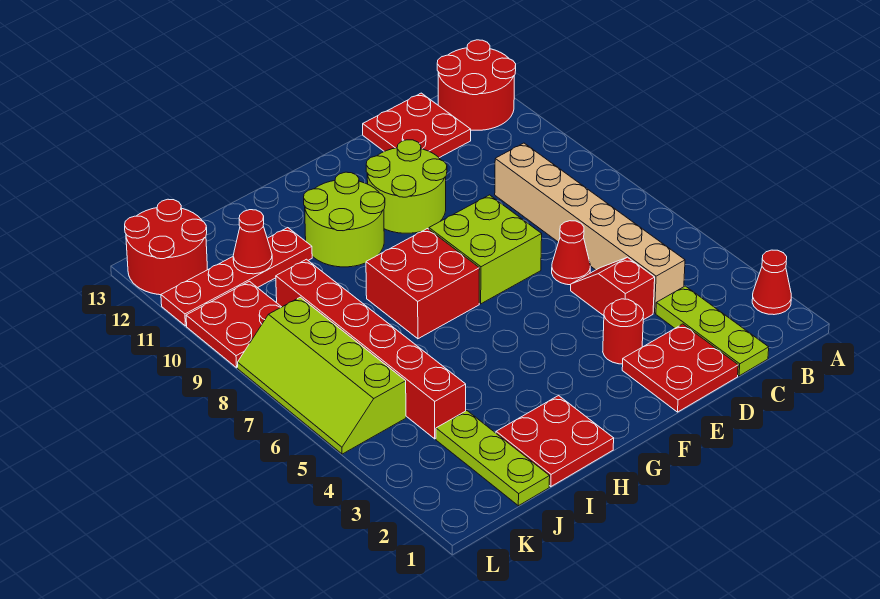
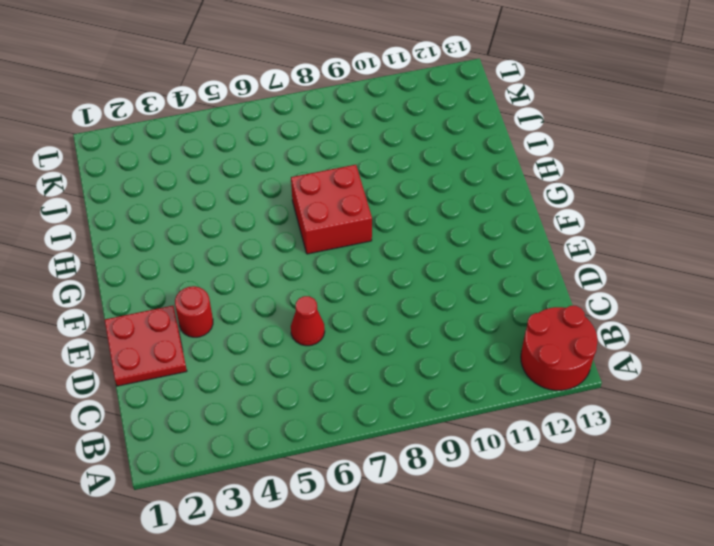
none -> red cone A2 level 1
none -> lime plate C1:C3 level 1
none -> tan brick C4:C9 level 1

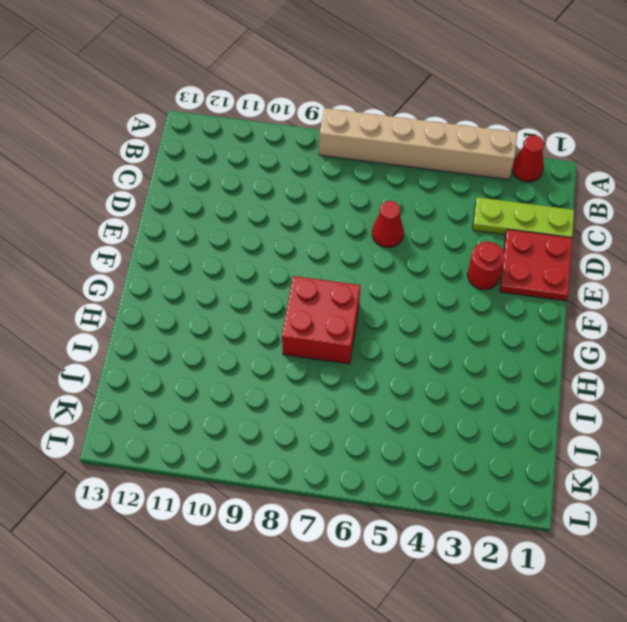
tan brick A3:A8 level 1 -> tan brick C4:C9 level 1
none -> red round brick A12:B13 level 1
none -> red plate C12:D13 level 1
none -> red slope D4:D5 level 1 top 4

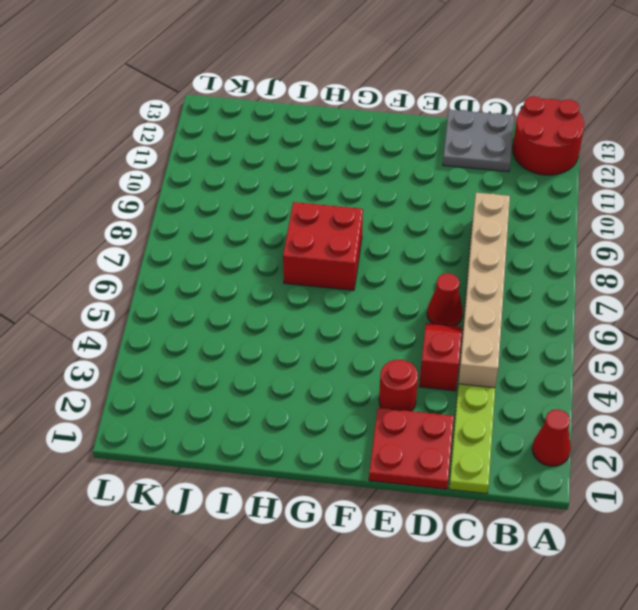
grey plate C12:D13 level 1 -> red plate C12:D13 level 1
none -> lime brick E7:F8 level 1
none -> lime round brick E10:F11 level 1
none -> lime round brick G10:H11 level 1

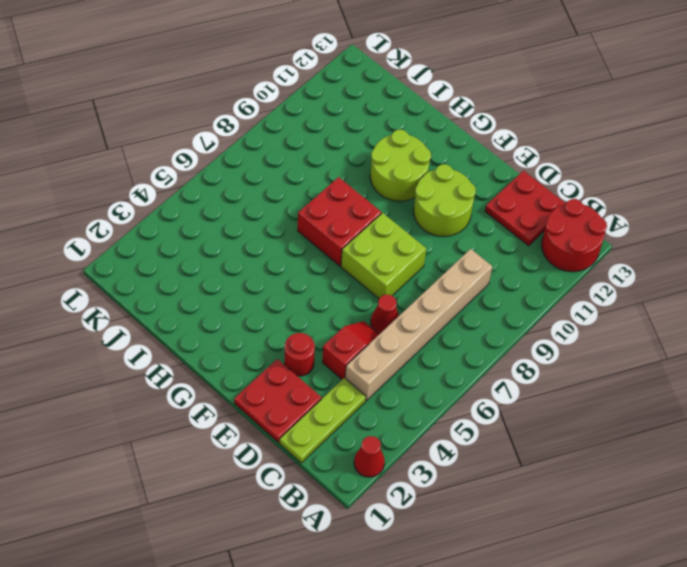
none -> red plate H1:I2 level 1
none -> red plate I11:L11 level 1
none -> lime plate J1:J3 level 1

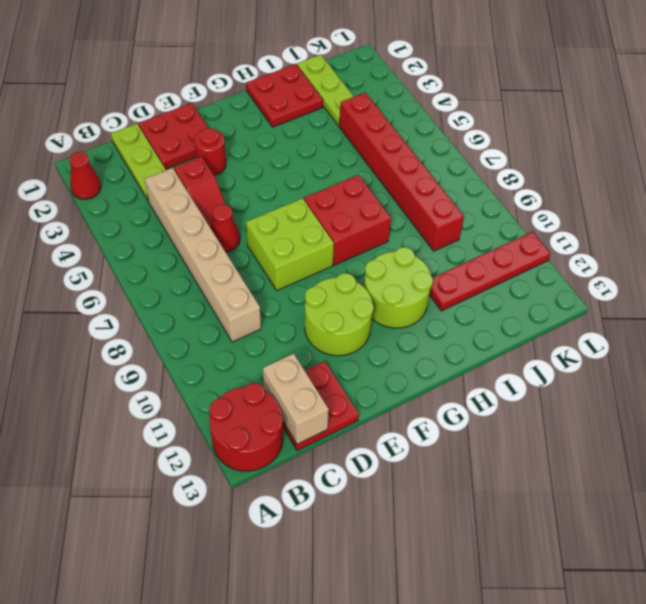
tan brick C12:C13 level 2 -> none
none -> lime slope K5:L8 level 1 top K
none -> red plate K9:L10 level 1
none -> red round brick K12:L13 level 1

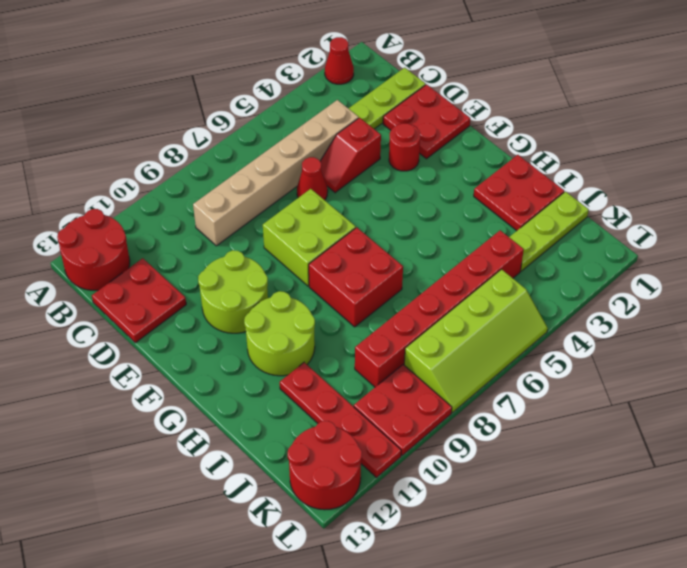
none -> red cone J11 level 2

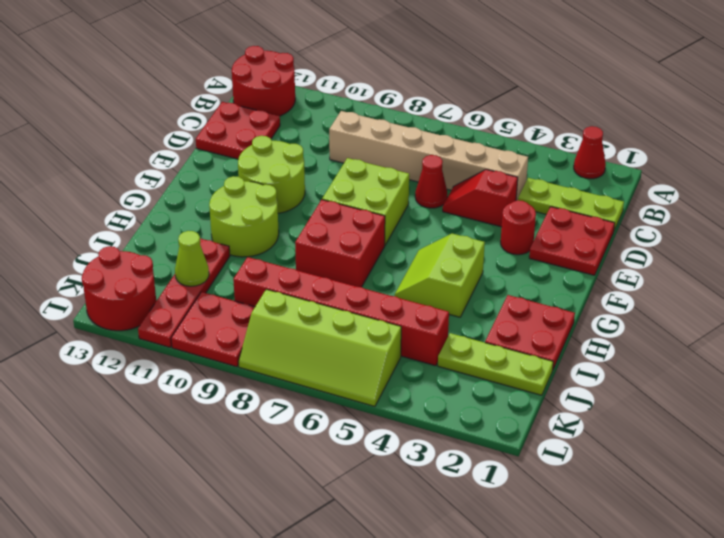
lime slope G4:H5 level 1 top 4 -> none
lime cone J11 level 2 -> red cone J11 level 2

